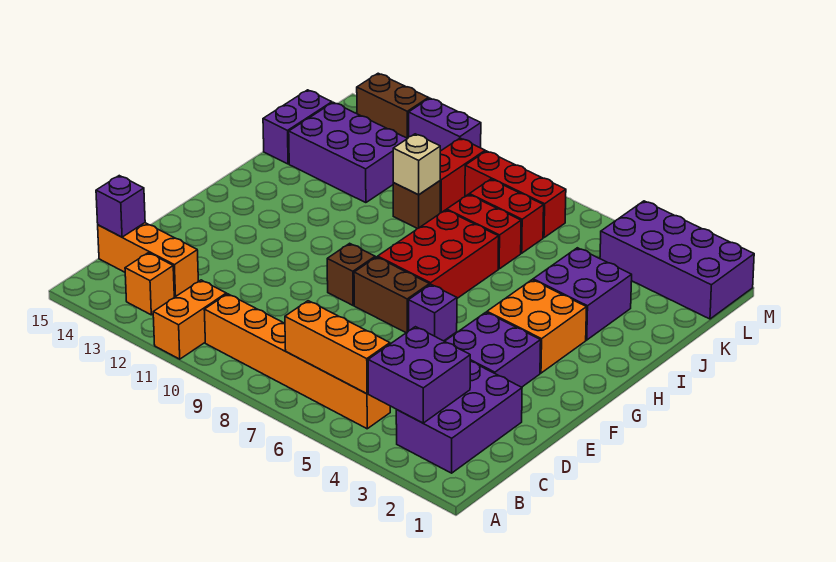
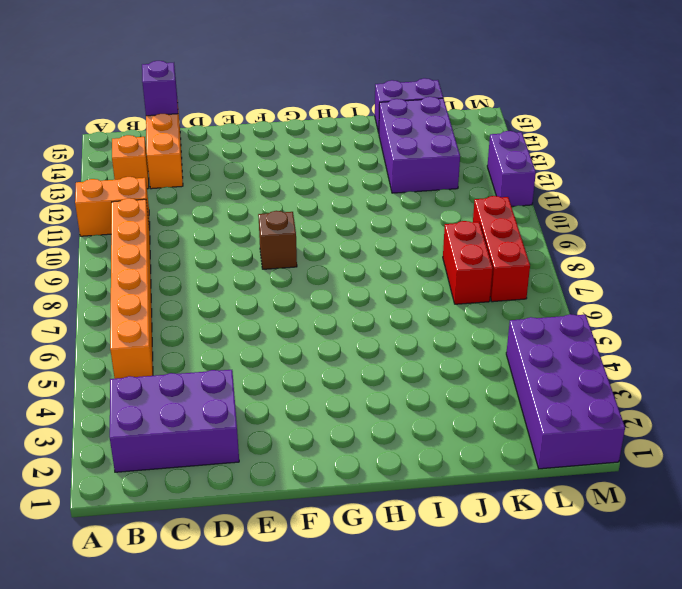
none -> purple brick E3:F4 level 1
none -> purple brick F6 level 1
none -> brown brick F7:F8 level 1

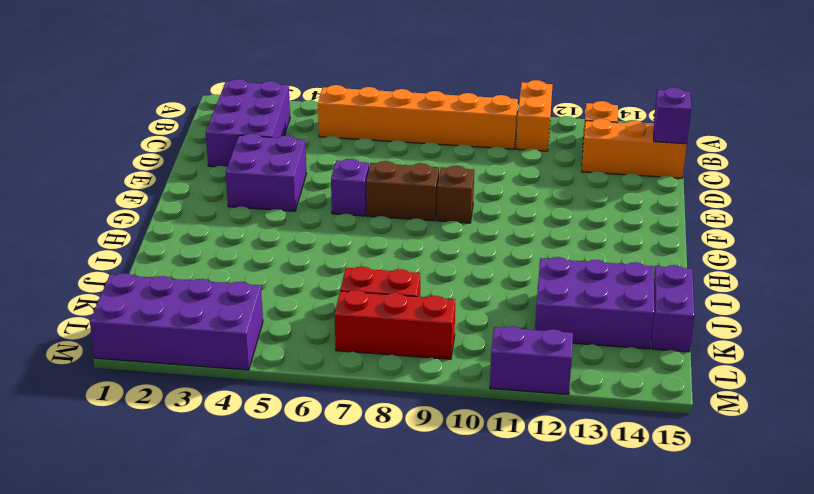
none -> orange brick G3:H4 level 1
none -> red brick G7:I8 level 1
none -> purple brick I3:J4 level 1

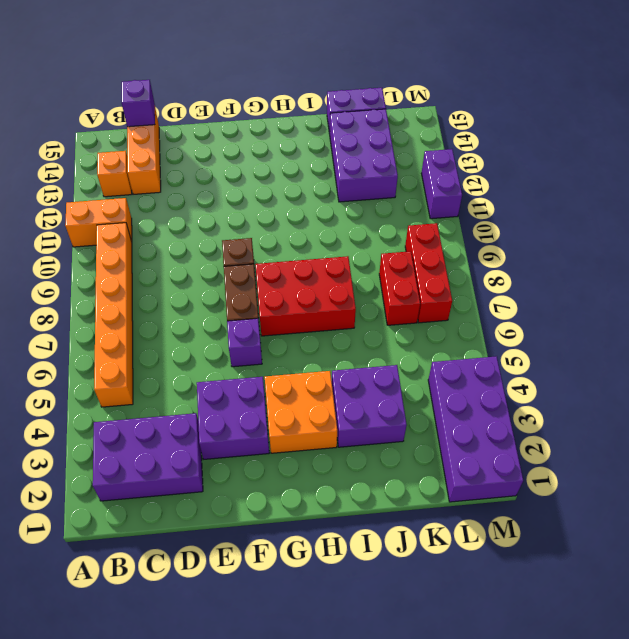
none -> red brick J7:J8 level 1
none -> brown brick J10 level 1
none -> red brick K10:L10 level 1

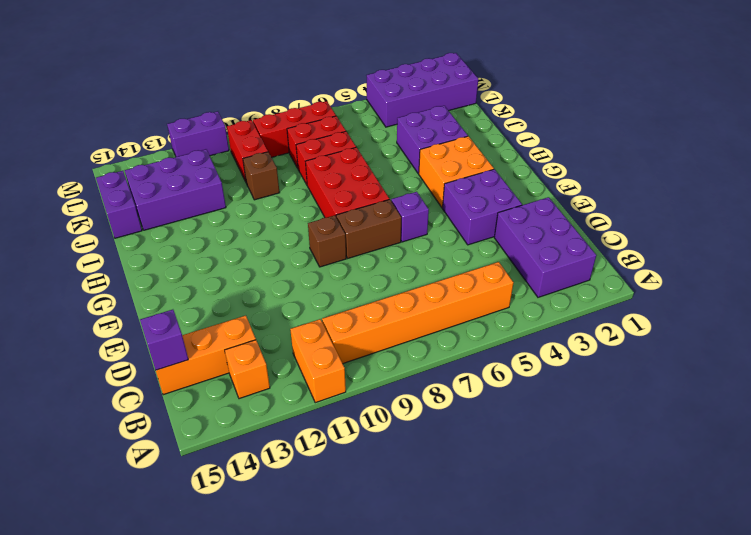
none -> brown brick M13:M14 level 1
none -> purple brick B3:C4 level 2
none -> orange brick B5:B7 level 2

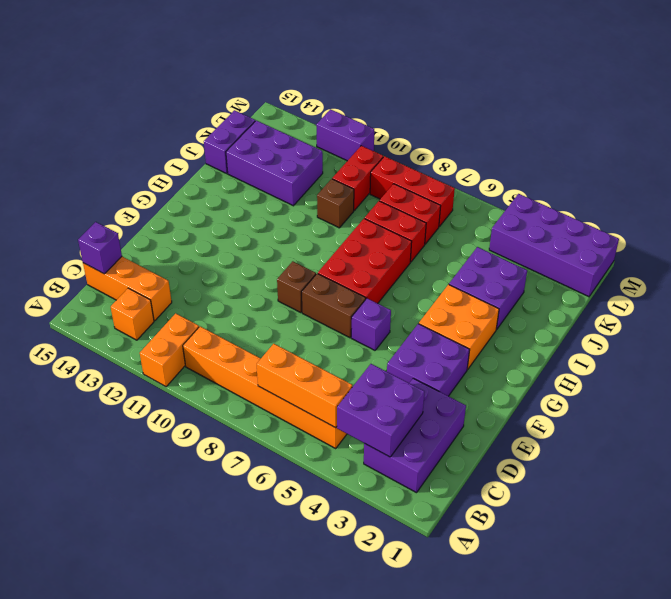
none -> brown brick M13:M14 level 1
none -> tan brick J10 level 2

